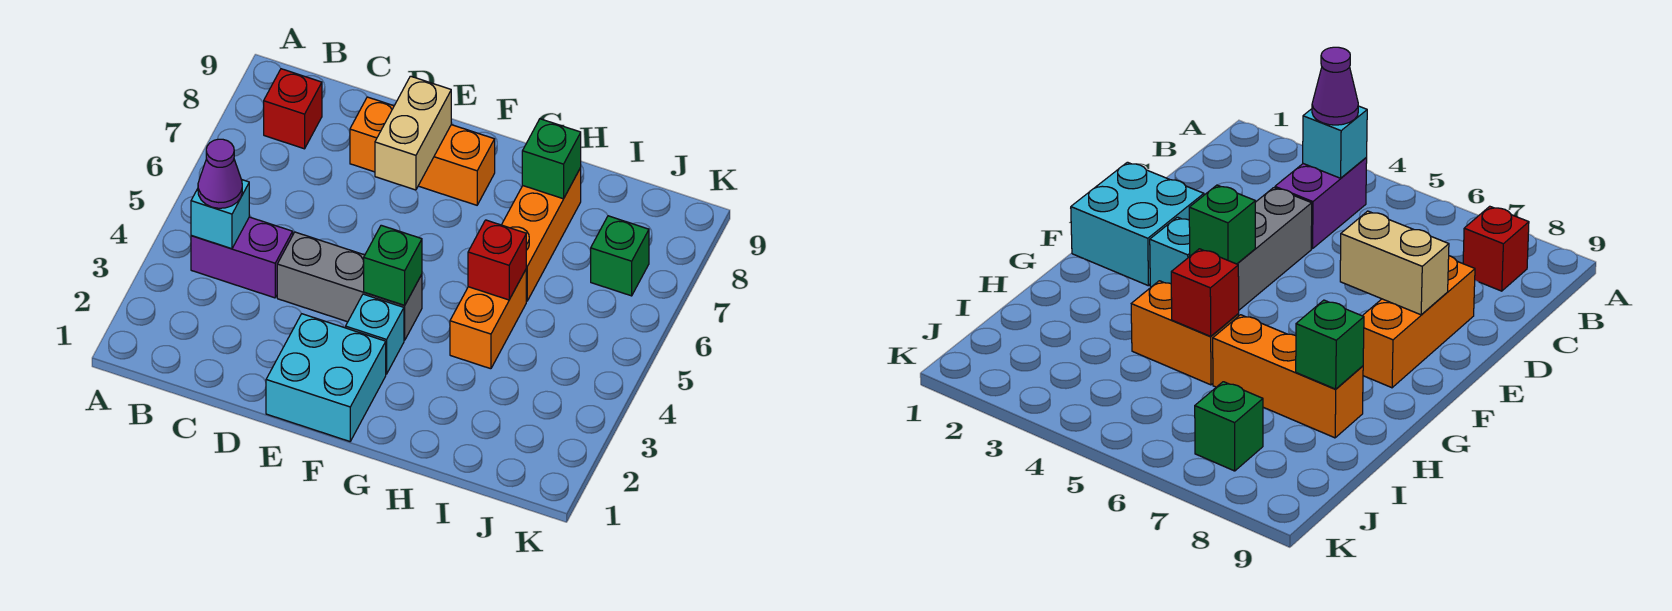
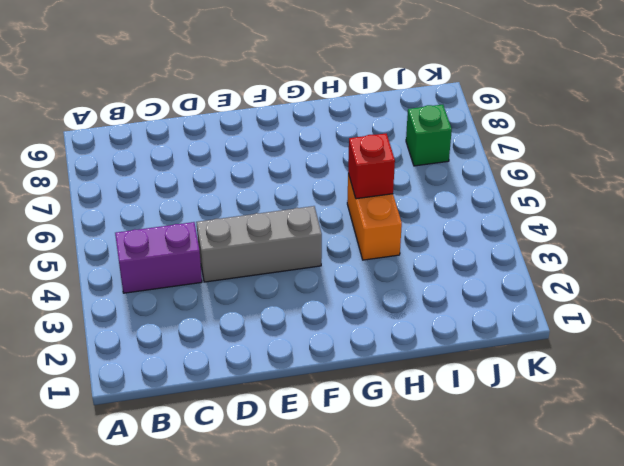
none -> red brick B8 level 1
none -> orange brick D8:F8 level 1
none -> cyan brick E1:F2 level 1

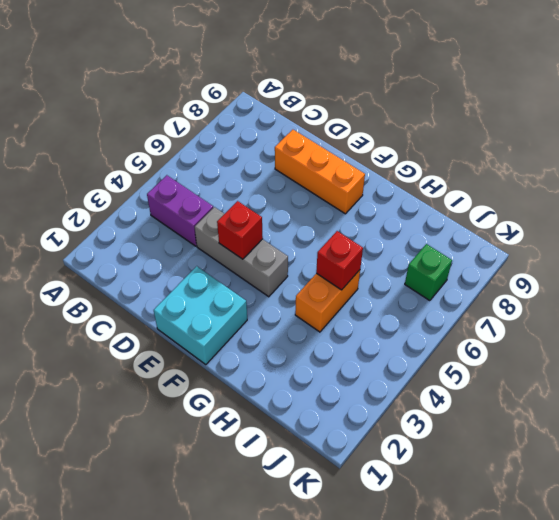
red brick E4 level 2 -> red brick B8 level 1
none -> cyan brick F3 level 1
none -> orange brick H6:H8 level 1
none -> cyan brick B4 level 2

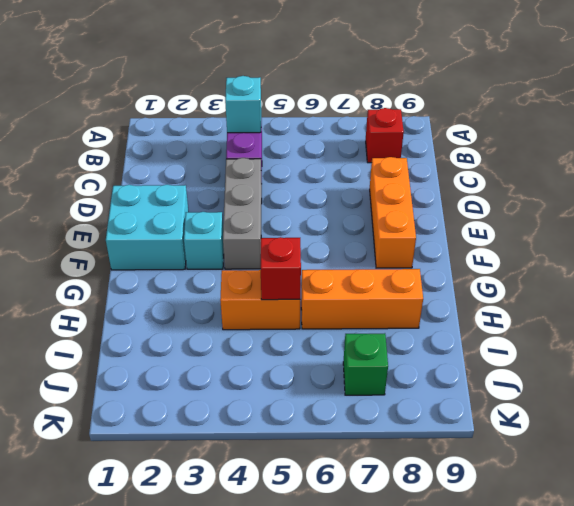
none -> tan brick E7:E8 level 2
none -> green brick F4 level 2
none -> green brick H8 level 2

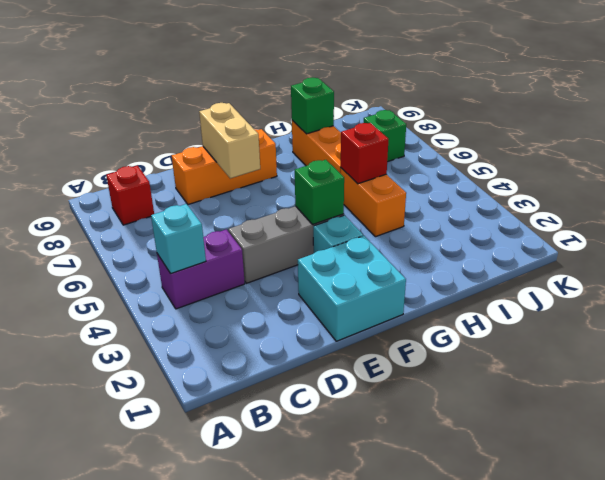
none -> purple cone B4 level 3

